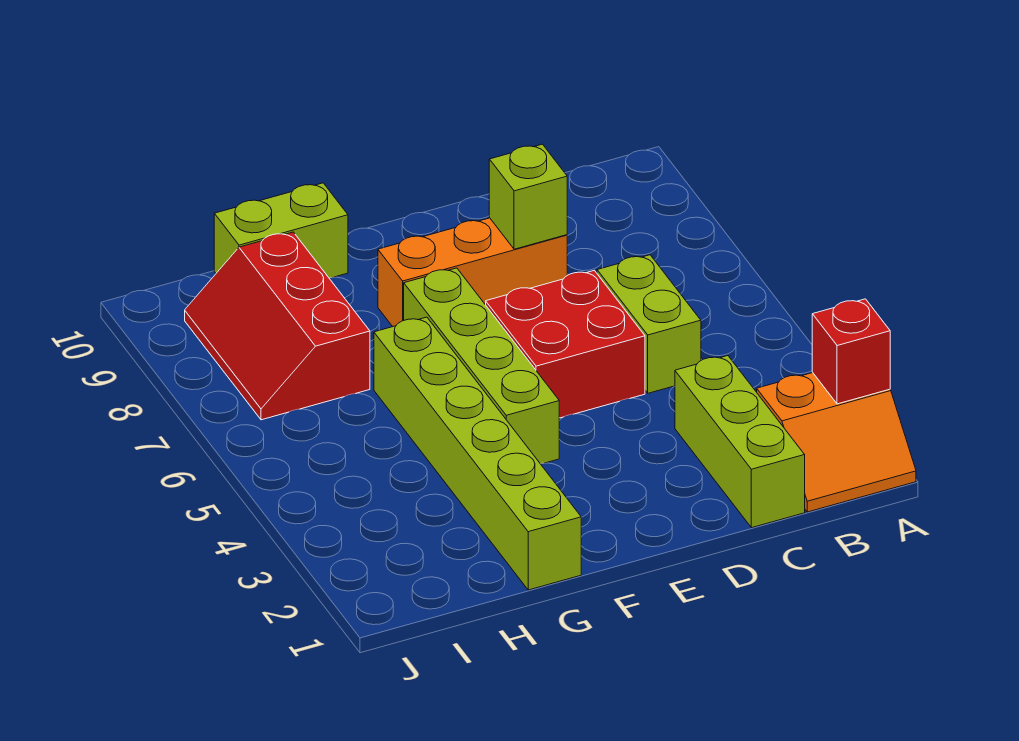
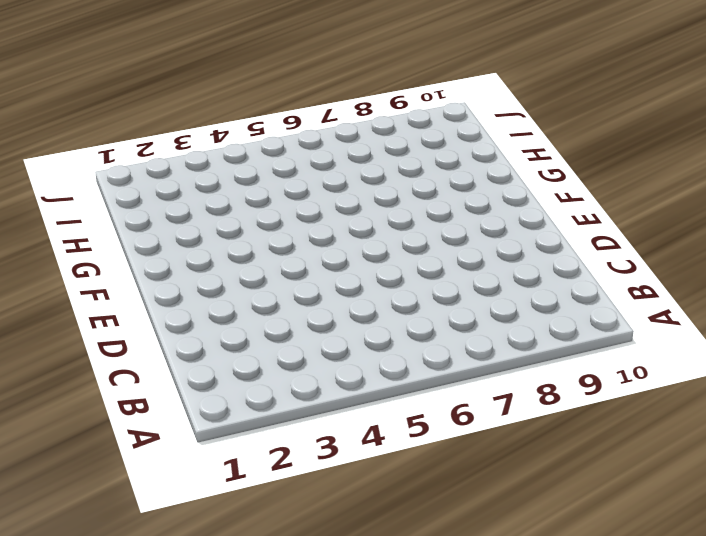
none -> orange slope A1:B2 level 1 top 2
none -> lime brick C1:C3 level 1

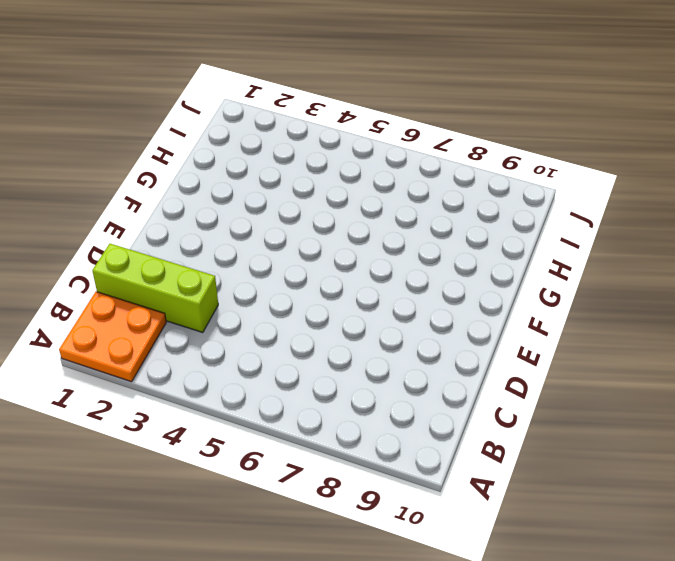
orange plate A1:B2 level 1 -> orange slope A1:B2 level 1 top 2
none -> lime brick C5:C6 level 1
none -> red brick D5:E6 level 1

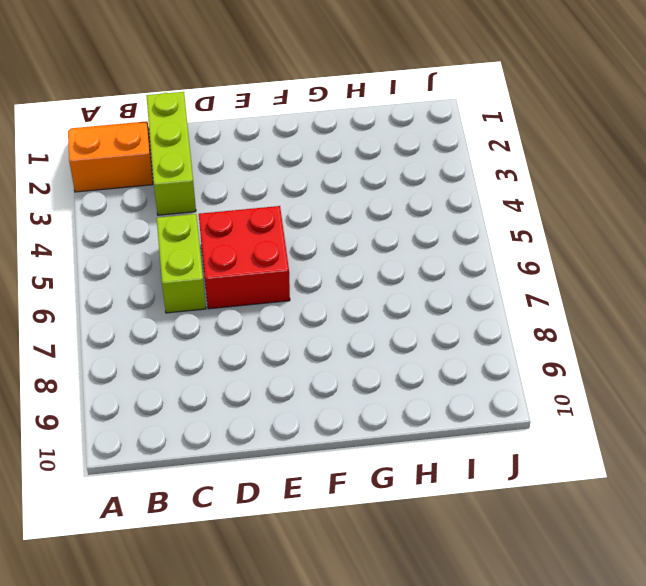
none -> orange brick D8:F8 level 1
none -> lime brick F4:F7 level 1

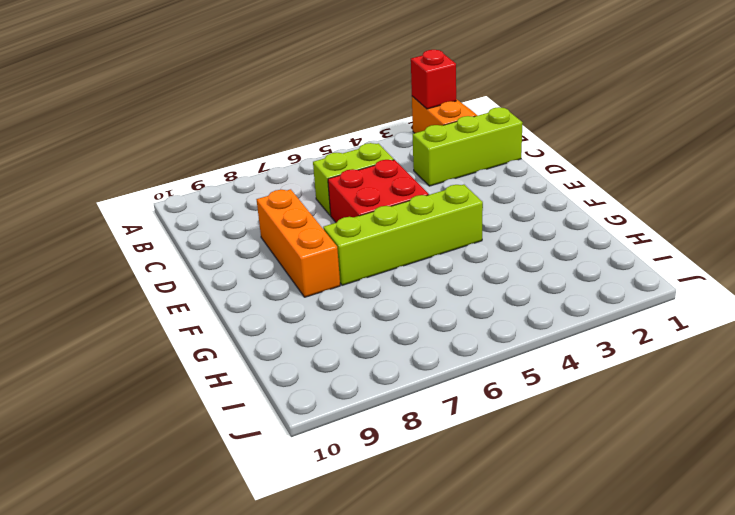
none -> lime brick G1:G6 level 1
none -> lime brick G10:H10 level 1

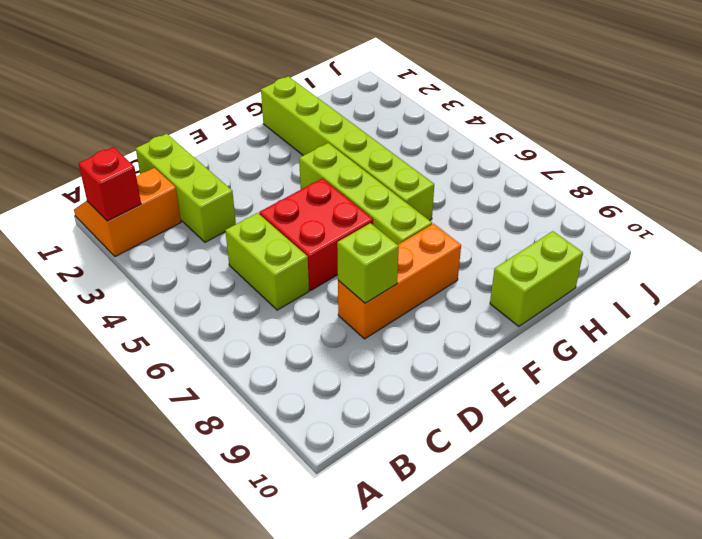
none -> red slope H7:I9 level 1 top H

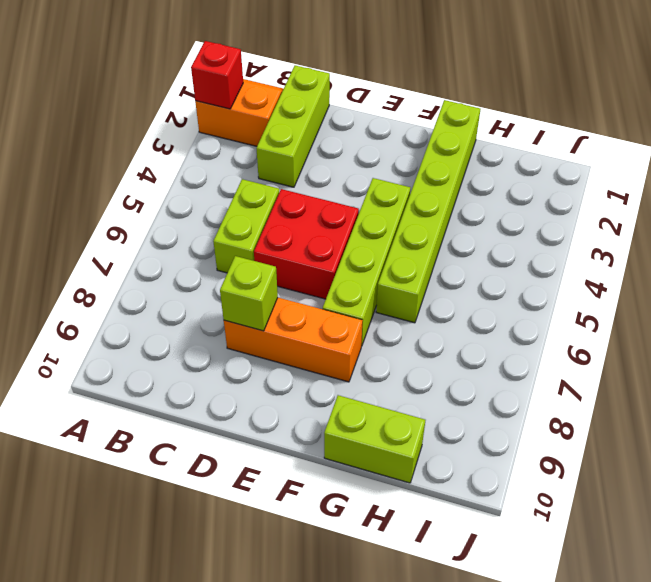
none -> red slope H7:I9 level 1 top H

